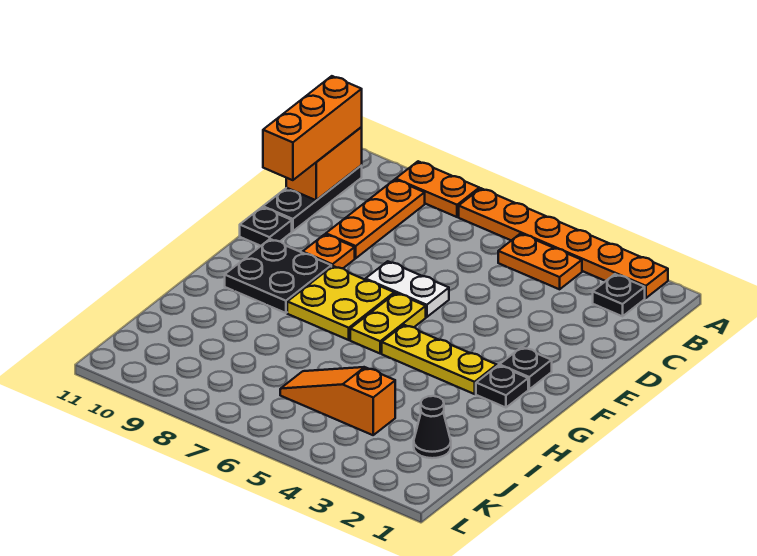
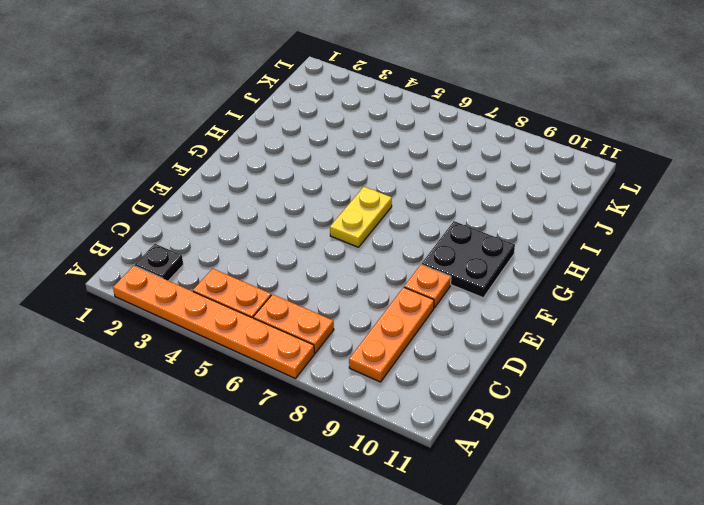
orange plate B6:B7 level 1 -> orange plate A8:A9 level 1
none -> black plate B11:D11 level 1
none -> white plate E6:E7 level 1
none -> black plate E11 level 1

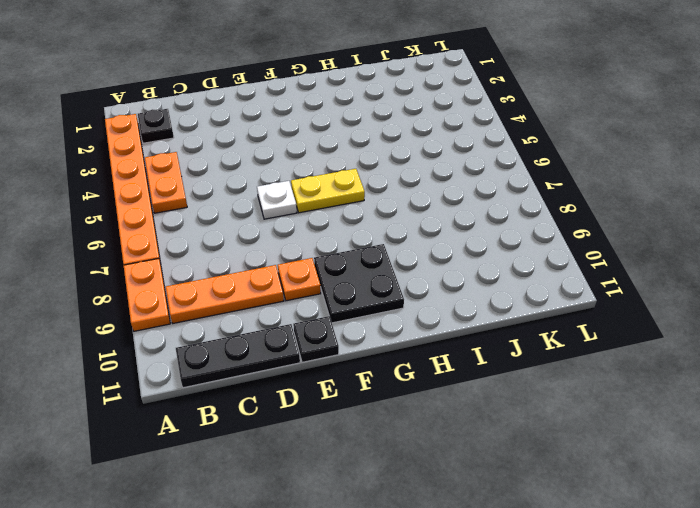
white plate E6 level 1 -> white plate E6:E7 level 1
none -> black plate F2 level 1
none -> yellow plate F7:G8 level 1
none -> black plate G2 level 1

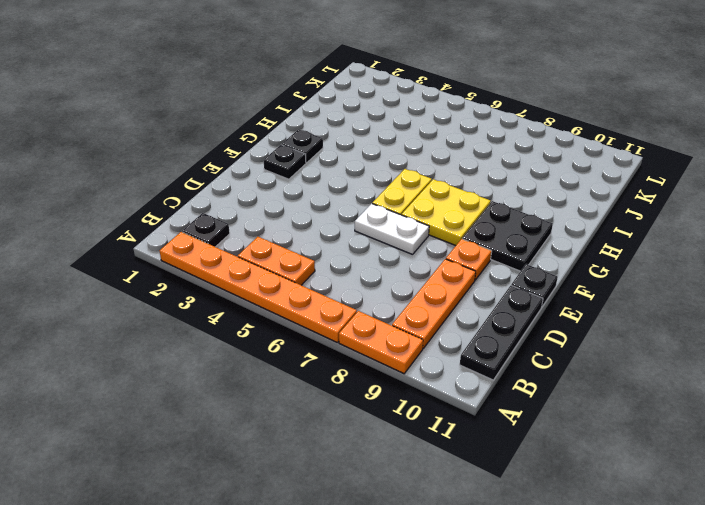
none -> yellow plate G3:G5 level 1
none -> black cone J2 level 1
none -> orange slope J4:J6 level 1 top 4

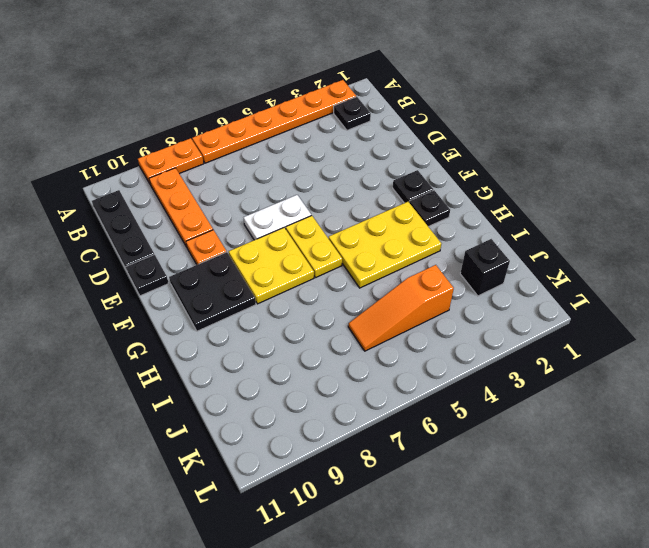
yellow plate G3:H5 level 1 -> yellow plate G3:G5 level 1
black brick J2 level 1 -> black cone J2 level 1
none -> orange plate B4:B5 level 1
none -> orange brick B11:C11 level 2
none -> orange brick B11:D11 level 3

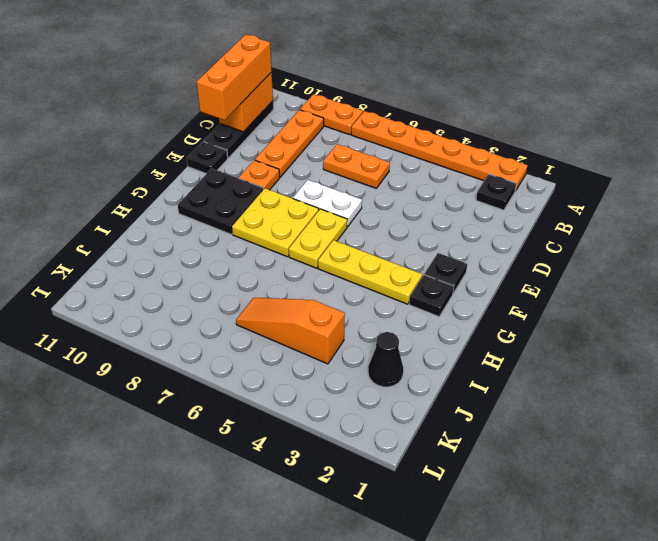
orange plate C6:C7 level 1 -> orange plate B4:B5 level 1

